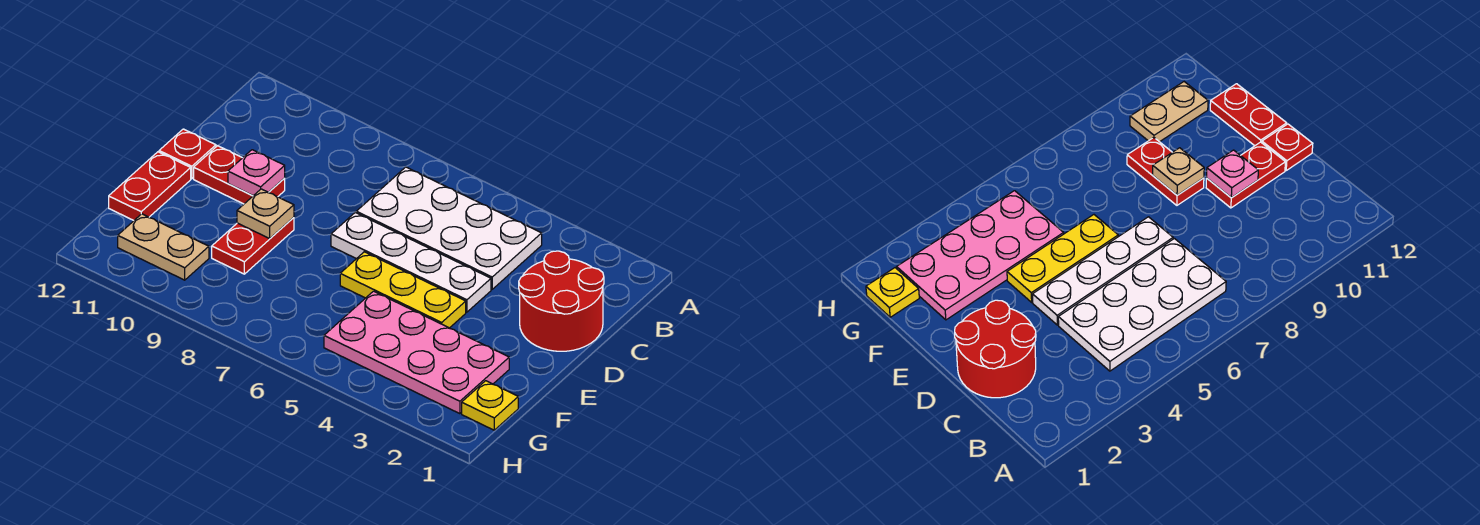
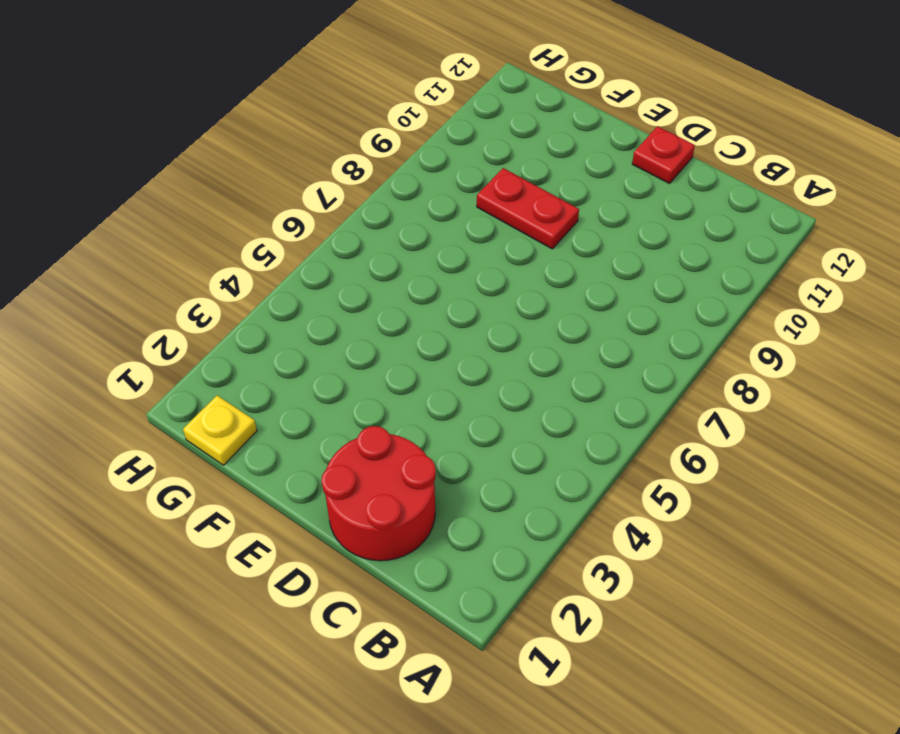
none -> white plate B4:C7 level 1
none -> white plate D4:D7 level 1
none -> red plate D10:D11 level 1

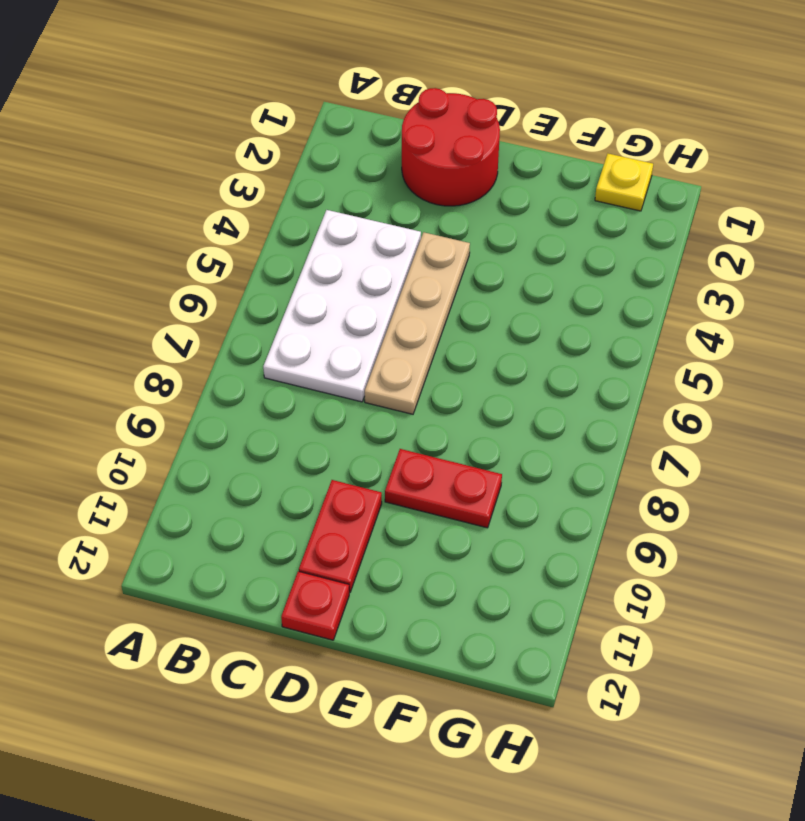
tan plate D4:D7 level 1 -> white plate D4:D7 level 1
none -> yellow plate E4:E6 level 1
none -> red plate E12:F12 level 1
none -> pink plate F2:G5 level 1

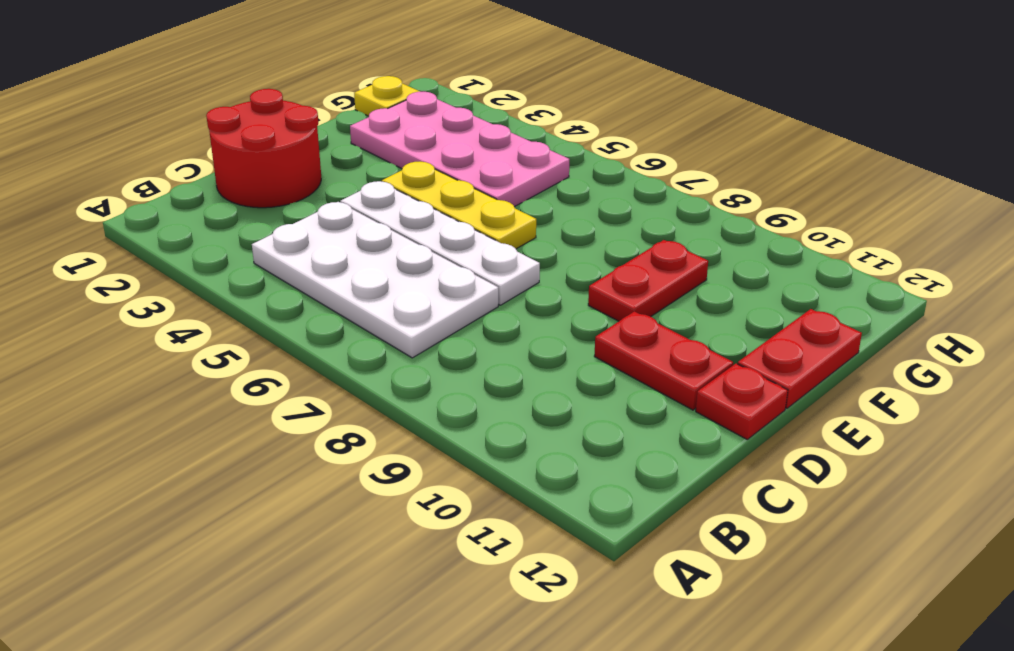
none -> tan plate G10:G11 level 1
none -> pink plate D10 level 2
none -> tan plate E9 level 2

